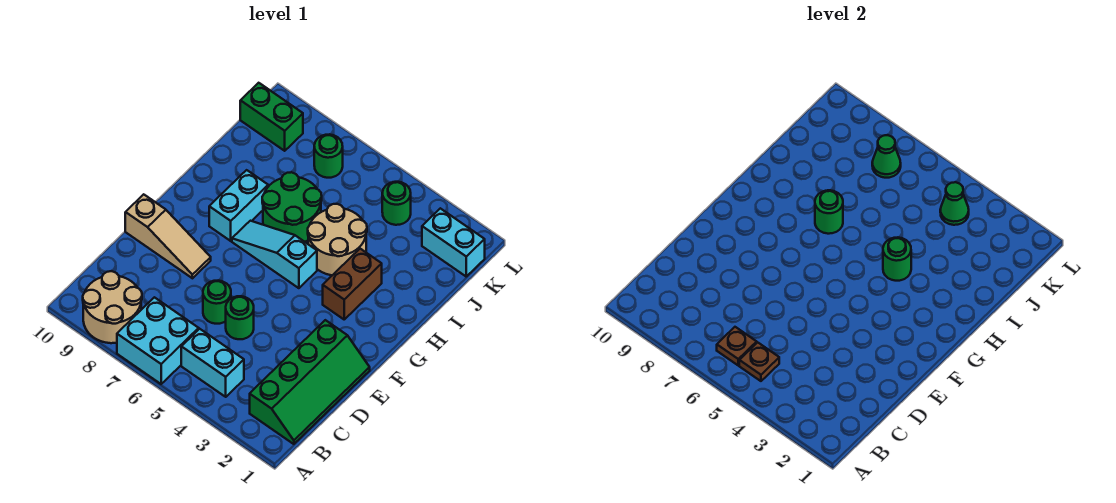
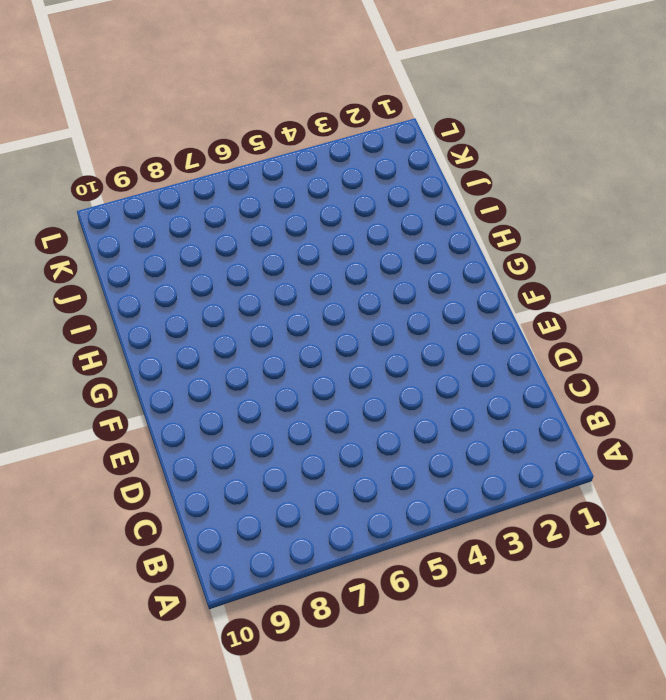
none -> cyan brick A6:B7 level 1
none -> tan round brick A8:B9 level 1
none -> green slope B1:E2 level 1 top 2

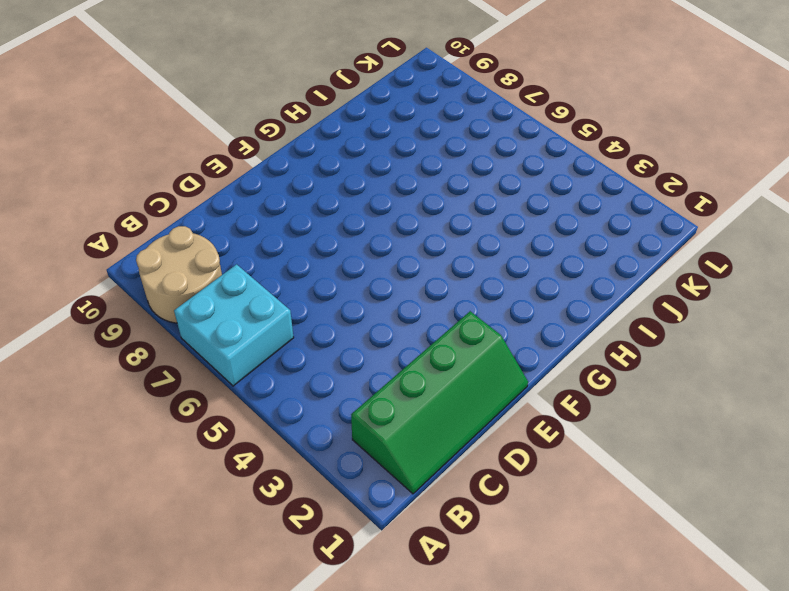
none -> cyan brick B4:B5 level 1
none -> green round brick D5 level 1
none -> green round brick D6 level 1

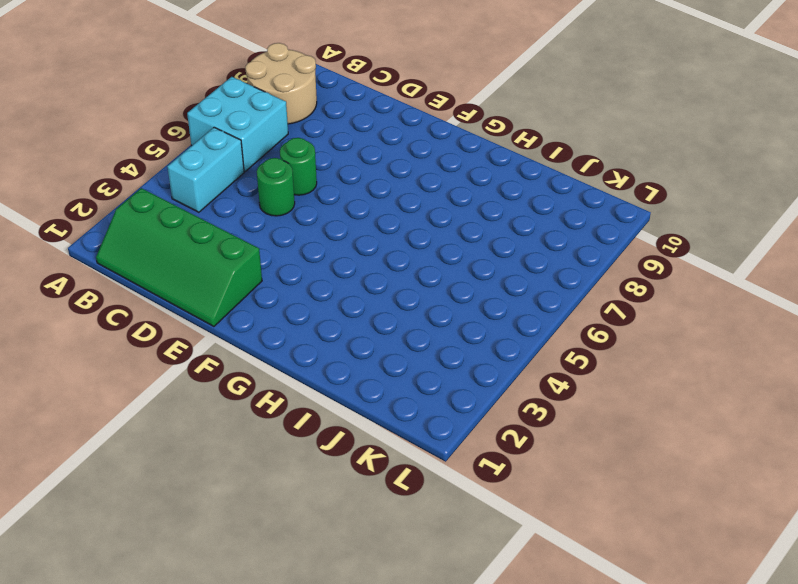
none -> tan slope E8:E10 level 1 top 10
none -> brown brick G3:H3 level 1
none -> cyan slope G5:G7 level 1 top 5

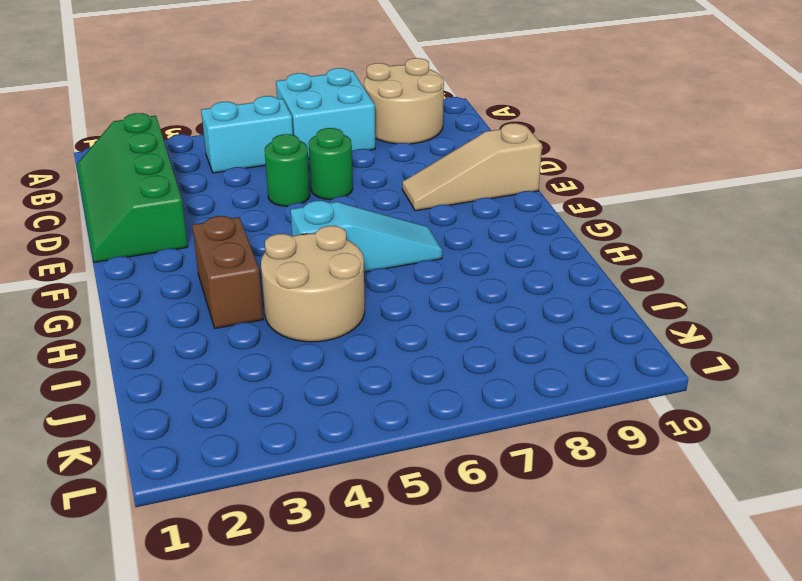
none -> cyan brick G8:H8 level 1
none -> green round brick H6:I7 level 1
none -> cyan brick K1:K2 level 1

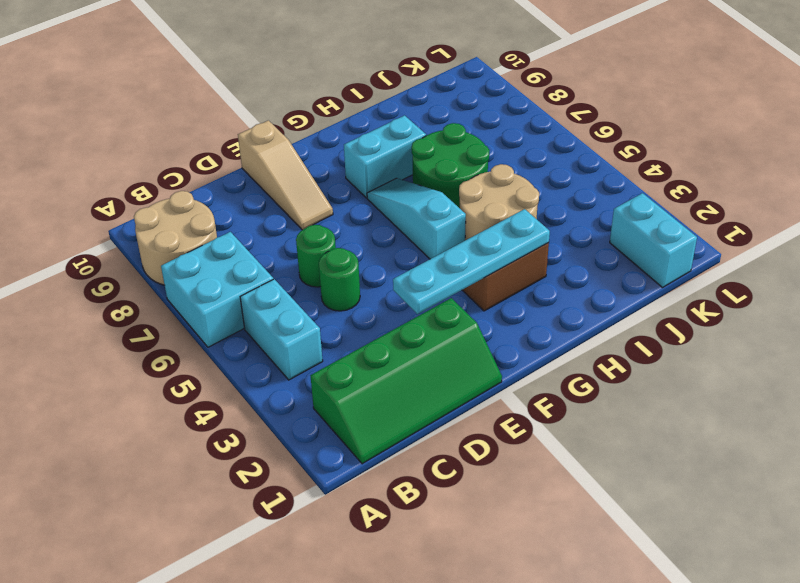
cyan plate E3:H3 level 2 -> none
none -> green round brick K4 level 1
none -> green round brick K7 level 1
none -> green brick K9:K10 level 1

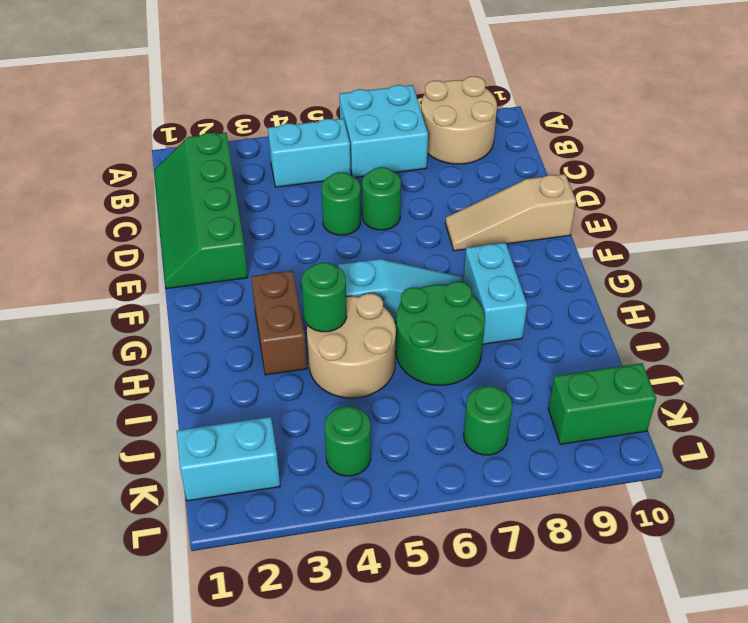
none -> brown plate B5 level 2
none -> brown plate B6 level 2
none -> green round brick H7 level 2

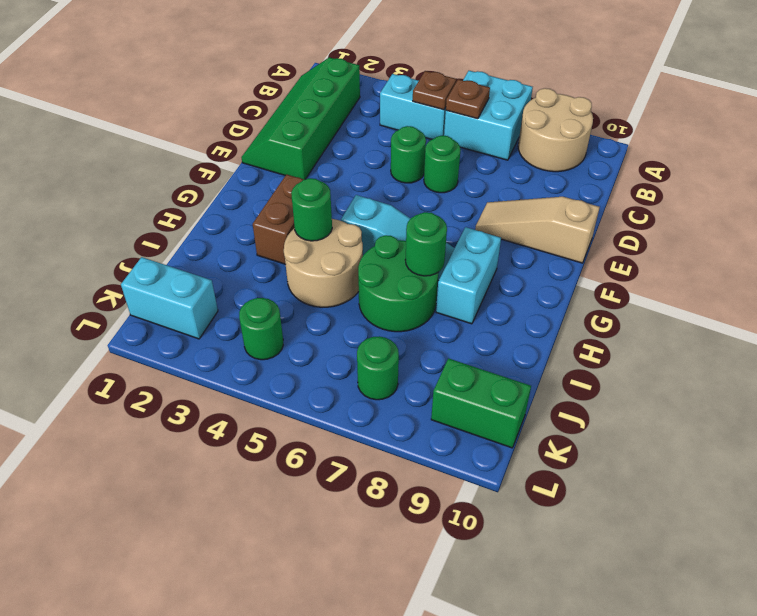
none -> green cone K4 level 2
none -> green cone K7 level 2

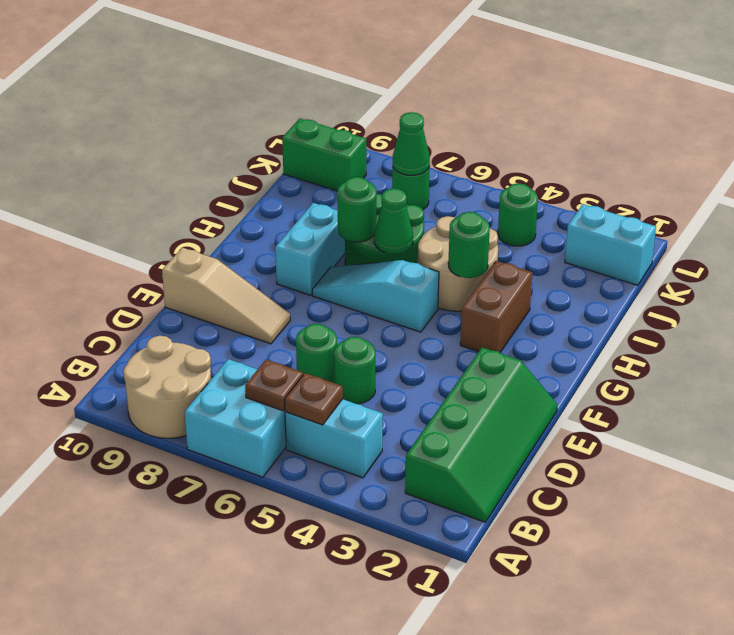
green cone H6 level 2 -> green cone K4 level 2

